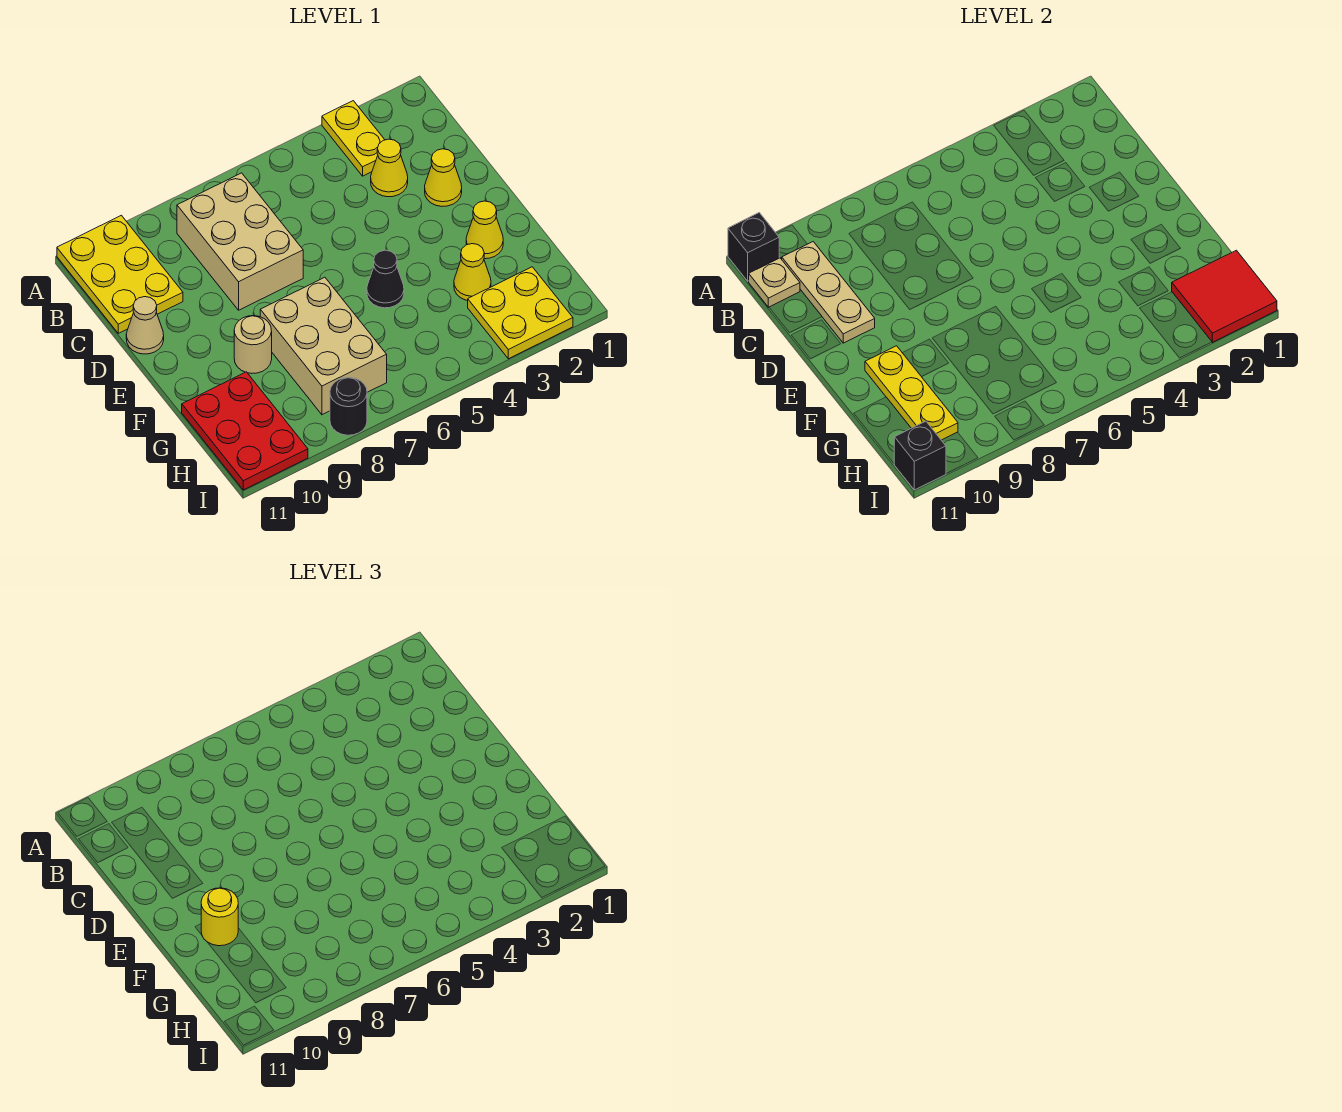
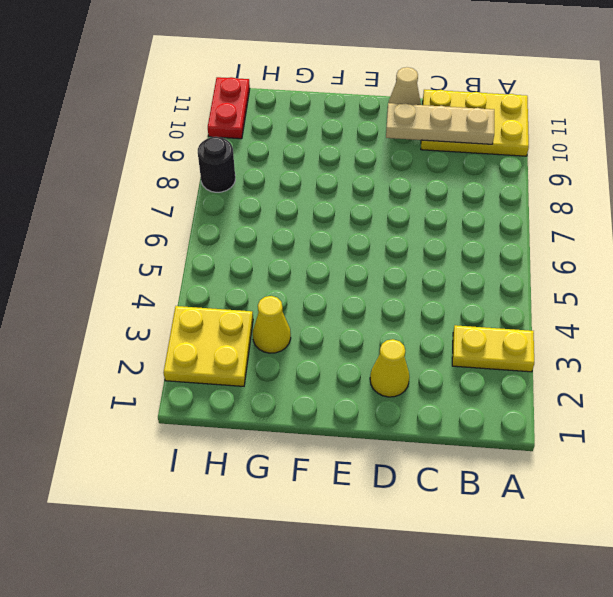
red plate I10:I11 level 1 -> red plate G10:I11 level 1
none -> tan brick B7:D8 level 1
none -> yellow cone C3 level 1
none -> yellow cone F2 level 1

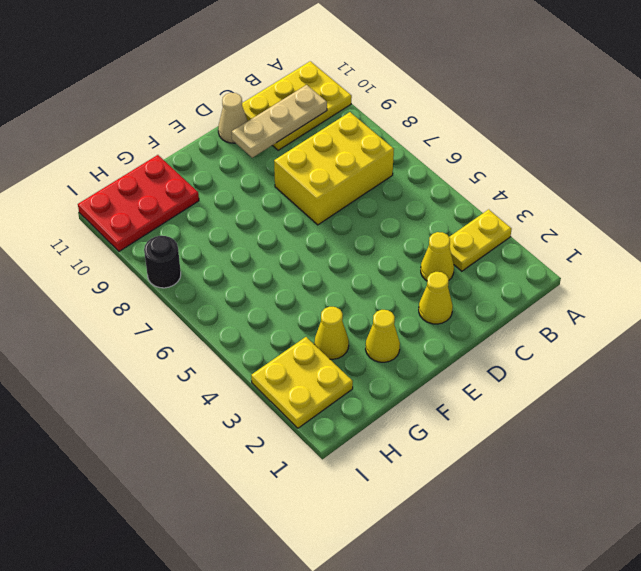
yellow brick B7:D8 level 1 -> tan brick B7:D8 level 1
none -> black cone F5 level 1
none -> tan brick F7:H8 level 1
none -> tan round brick F9 level 1

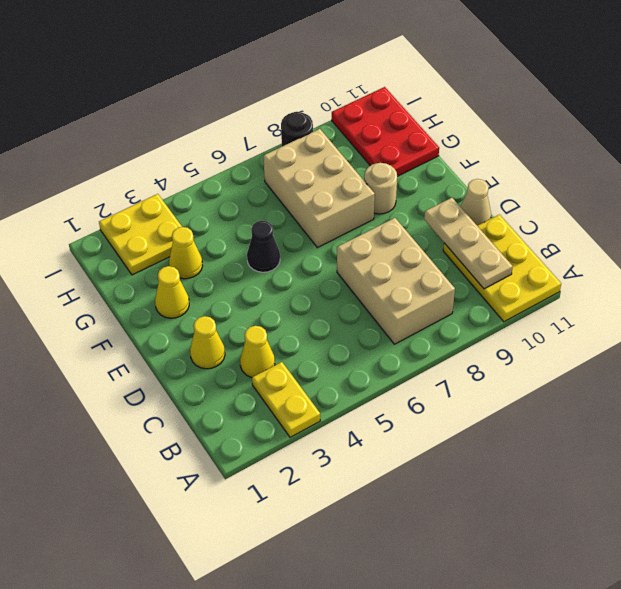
none -> black brick A11 level 2
none -> tan plate B11 level 2
none -> yellow plate F10:H10 level 2

